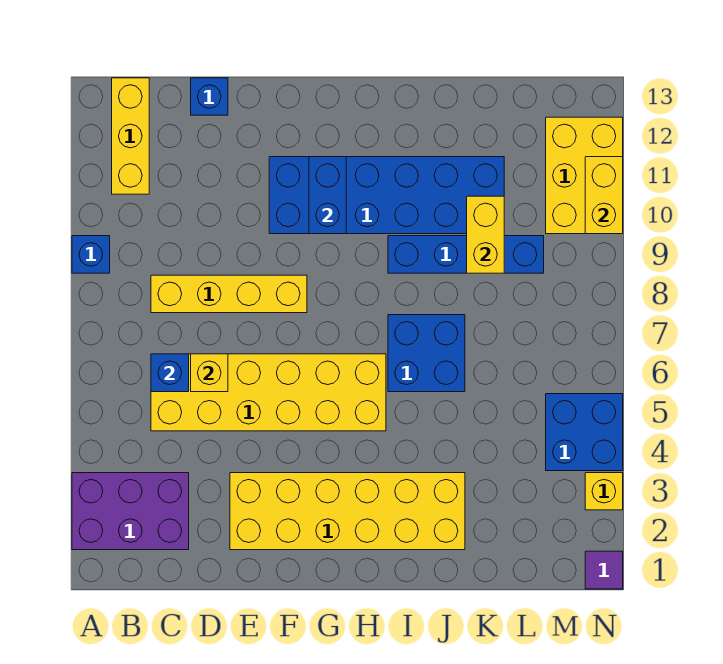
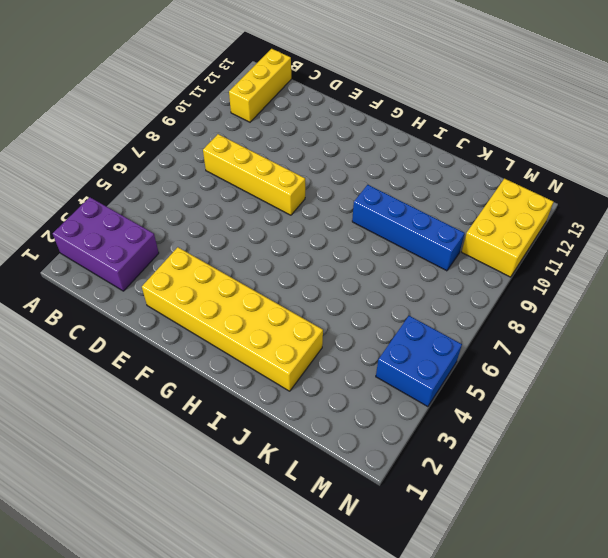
none -> blue brick A9 level 1
none -> yellow brick C5:H6 level 1
none -> blue brick D13 level 1

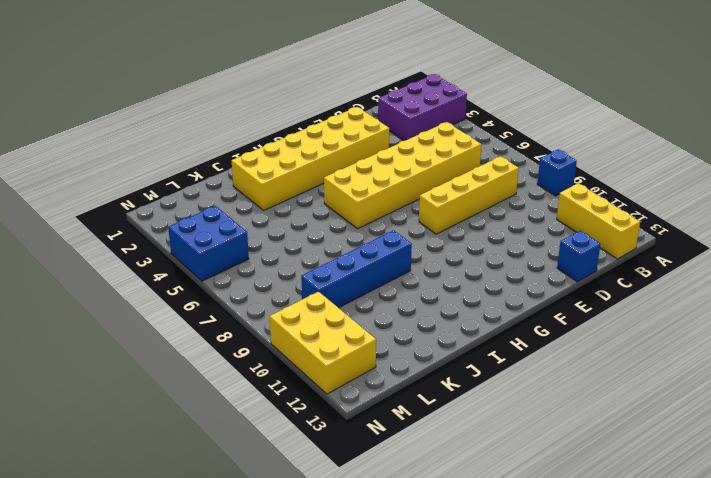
none -> blue brick F10:K11 level 1
none -> blue brick I6:J7 level 1
none -> purple tile N1 level 1

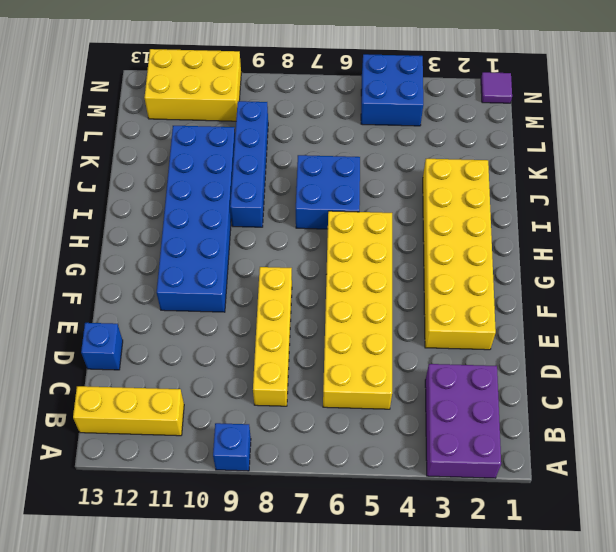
none -> yellow brick N3 level 1
none -> blue brick C6 level 2
none -> yellow brick D6 level 2

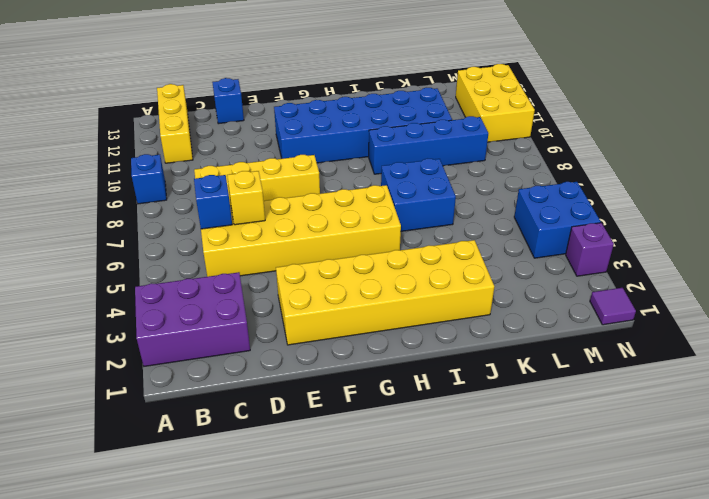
purple brick N3 level 1 -> yellow brick N3 level 1
none -> blue brick G10:G11 level 2
none -> yellow brick K9:K10 level 2
none -> yellow brick N10:N11 level 2

